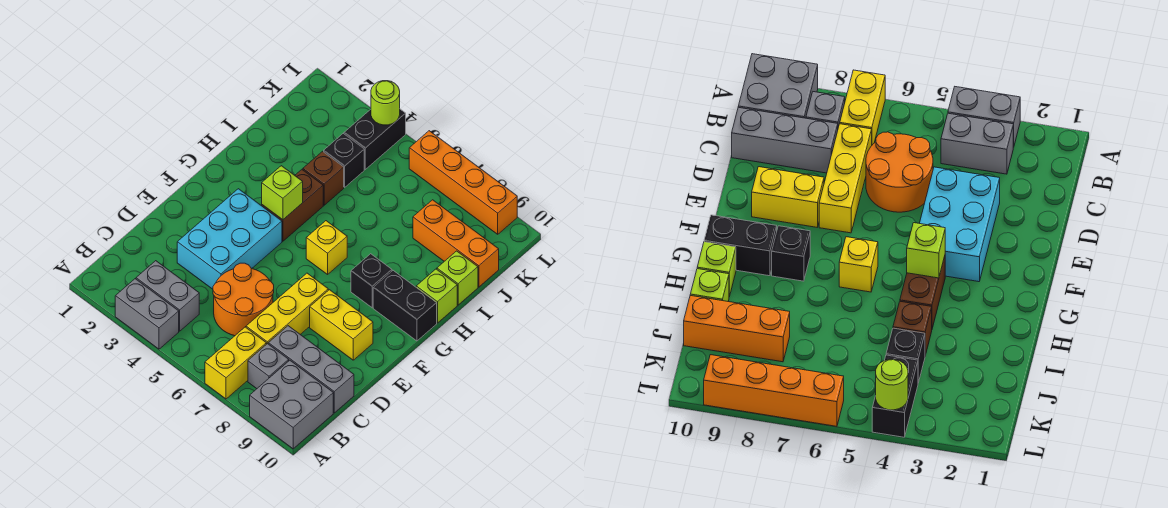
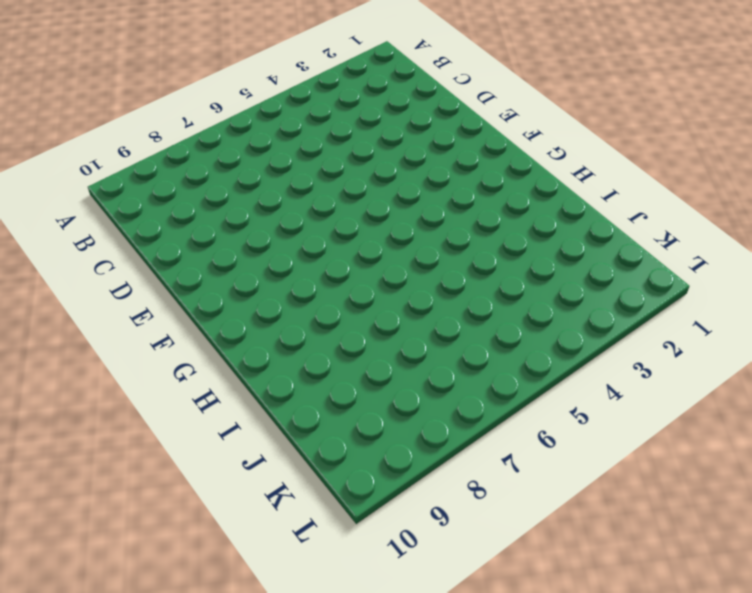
none -> grey brick A3:A4 level 1
none -> yellow brick A7:B7 level 1
none -> grey brick A9:B10 level 1

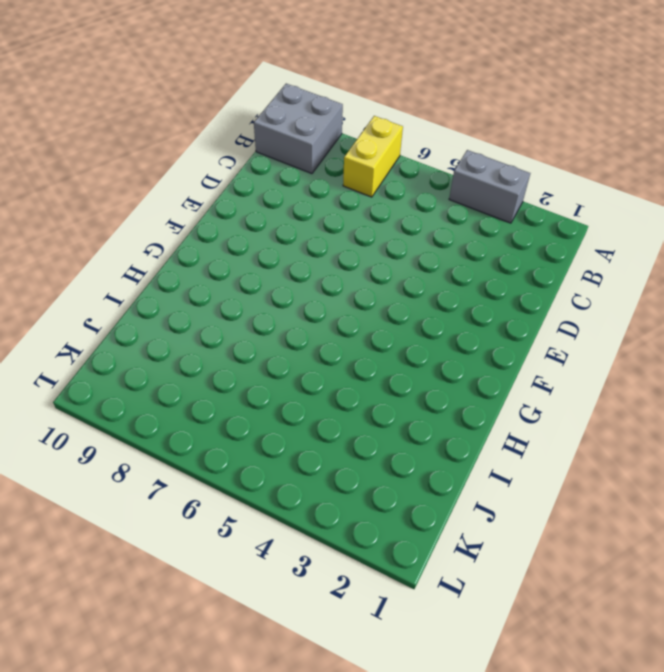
none -> grey brick B3:B4 level 1
none -> grey brick B8 level 1
none -> orange round brick C5:D6 level 1

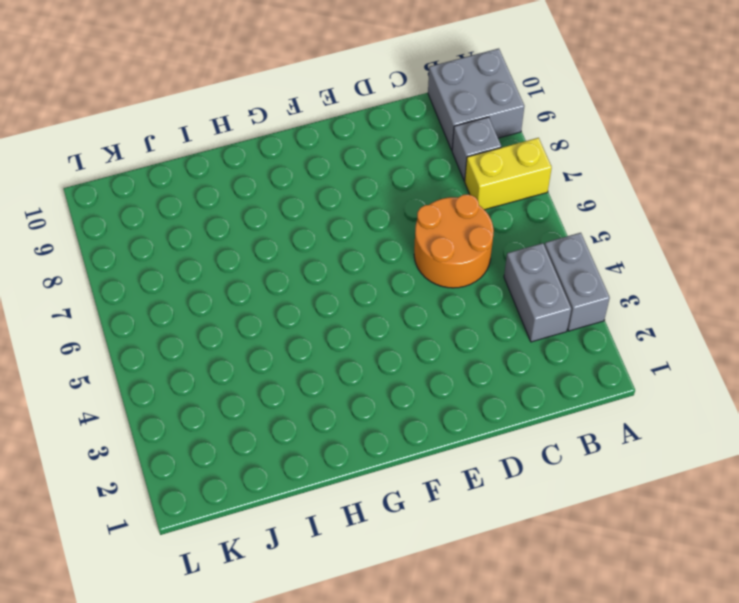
none -> yellow brick C7:E7 level 1
none -> grey brick C8:C10 level 1
none -> cyan brick D3:F4 level 1

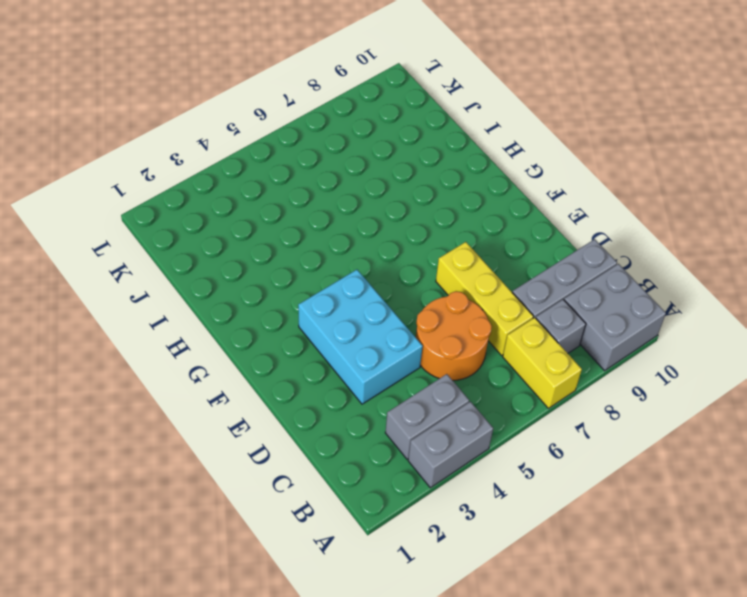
none -> yellow brick E8:E9 level 1
none -> brown brick G4:H4 level 1
none -> yellow brick G6 level 1

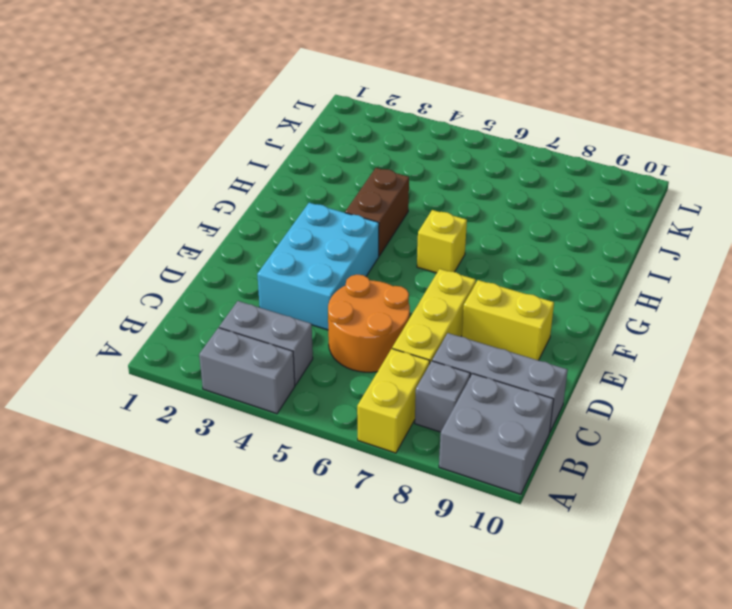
none -> black brick G8 level 1
none -> black brick G9:G10 level 1
none -> lime brick H10 level 1

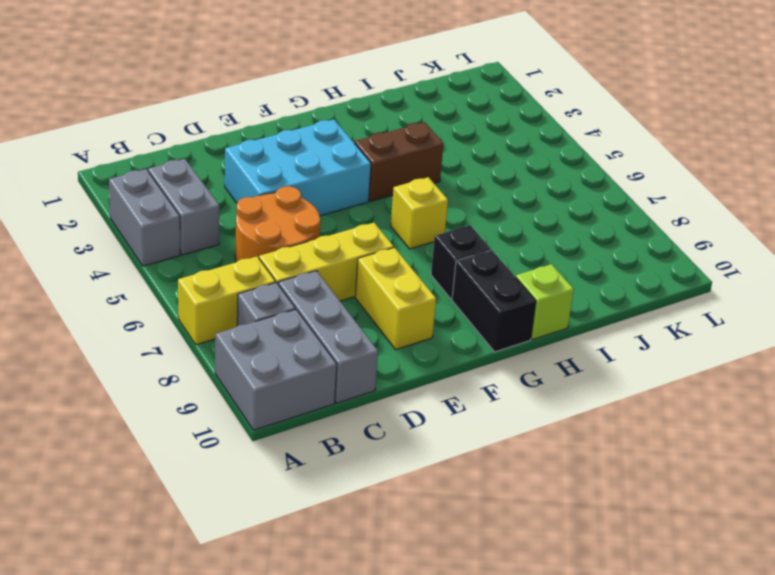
none -> brown brick I4 level 1
none -> lime brick I10 level 1
none -> black brick J4 level 1

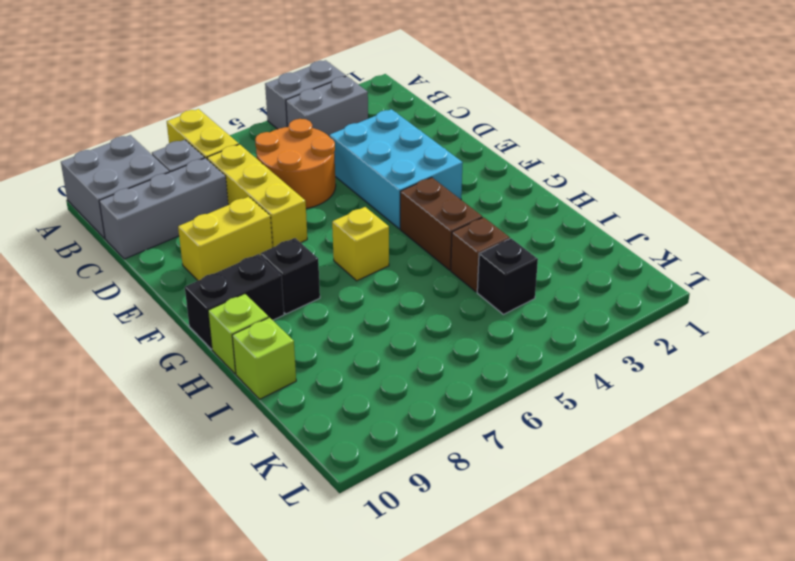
none -> orange brick J8:J10 level 1
none -> black brick K4:L4 level 1
none -> orange brick L6:L9 level 1

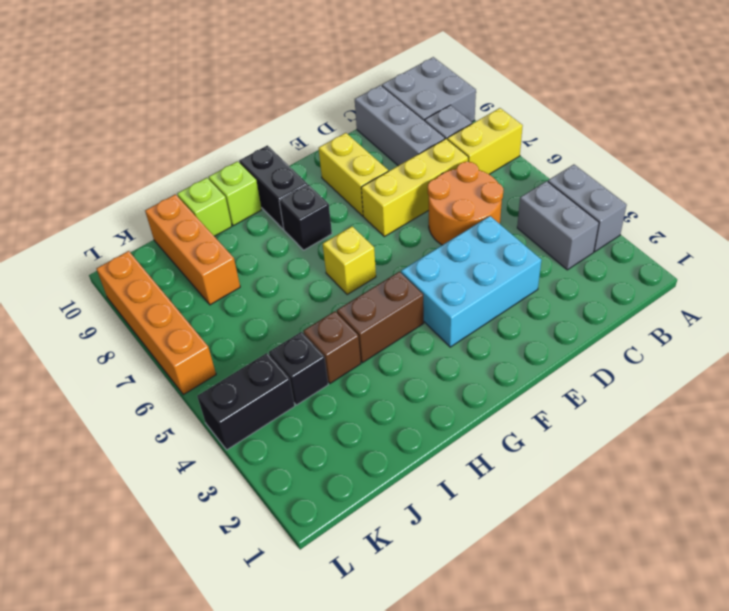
none -> lime brick G4 level 2
none -> lime round brick L4 level 2

